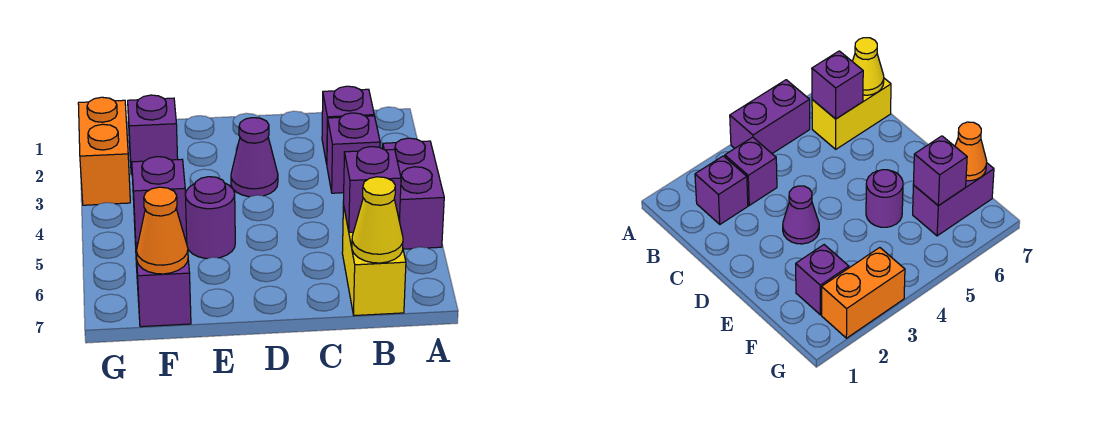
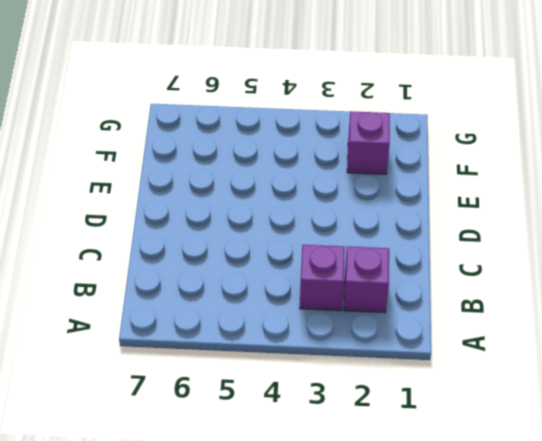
none -> purple brick A4:A5 level 1
none -> yellow brick B6:B7 level 1
none -> purple cone D3 level 1

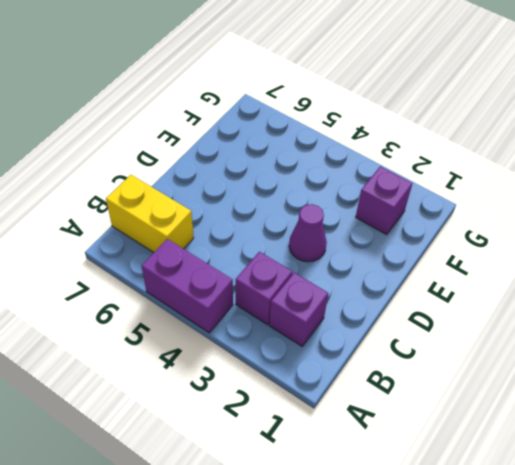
none -> purple round brick E5 level 1
none -> purple brick F6:F7 level 1
none -> orange brick G2:G3 level 1

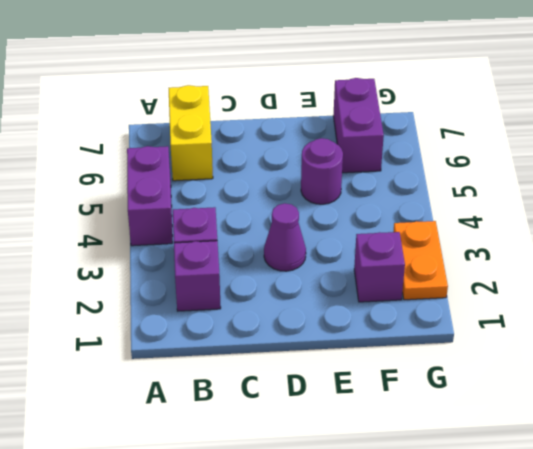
orange plate G2:G3 level 1 -> orange brick G2:G3 level 1
none -> purple brick B6 level 2
none -> yellow cone B7 level 2
none -> purple brick F6 level 2

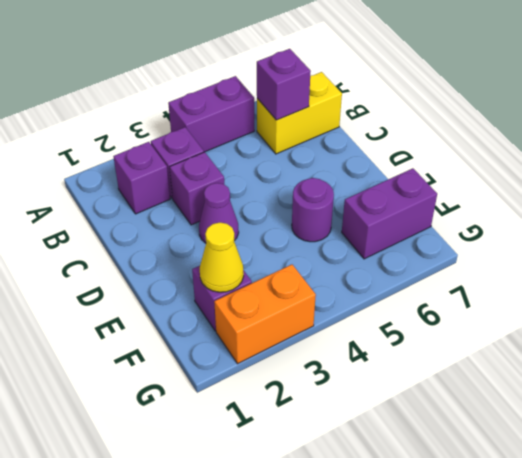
purple brick C3 level 1 -> purple brick F6 level 2
yellow cone F2 level 2 -> yellow cone B7 level 2
none -> orange cone F7 level 2

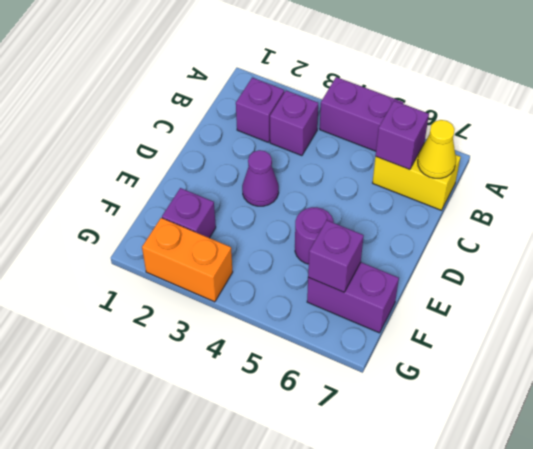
none -> orange cone F7 level 2

